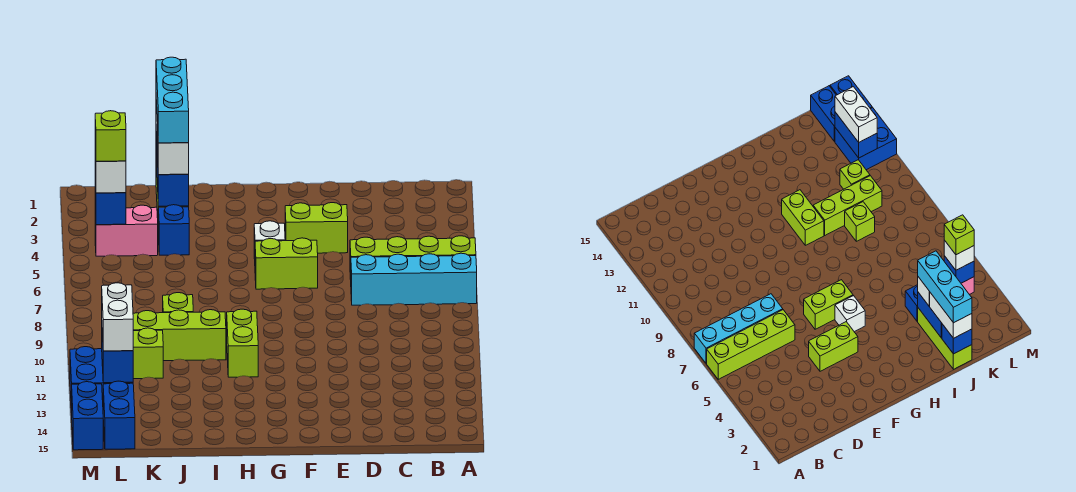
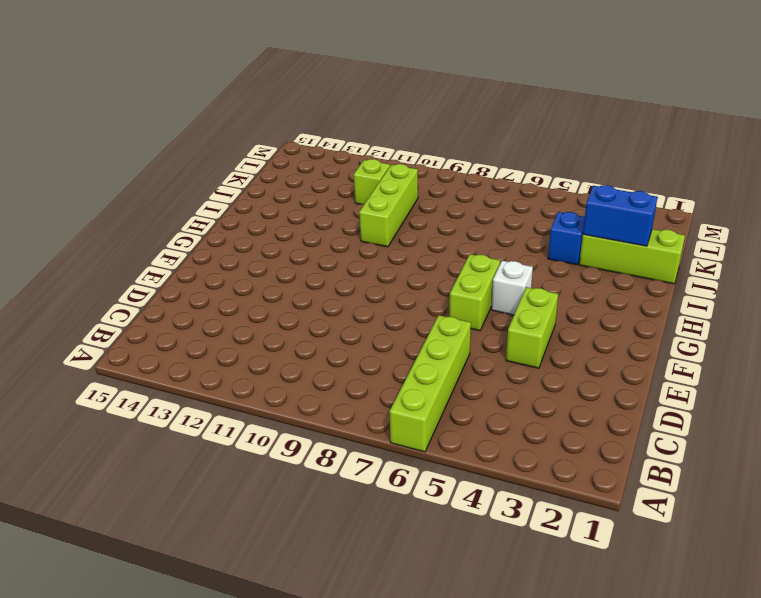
none -> cyan brick A7:D7 level 1
none -> lime brick H10:H11 level 1
none -> lime brick J9 level 1

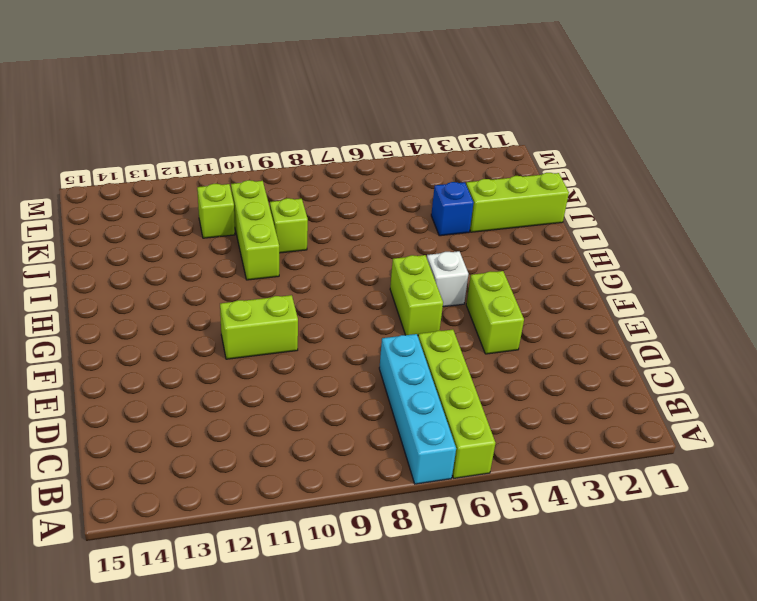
lime brick F10:F11 level 1 -> lime brick H10:H11 level 1
none -> pink brick K4:L4 level 1
none -> blue brick L12:M13 level 1
none -> blue brick L14:L15 level 1

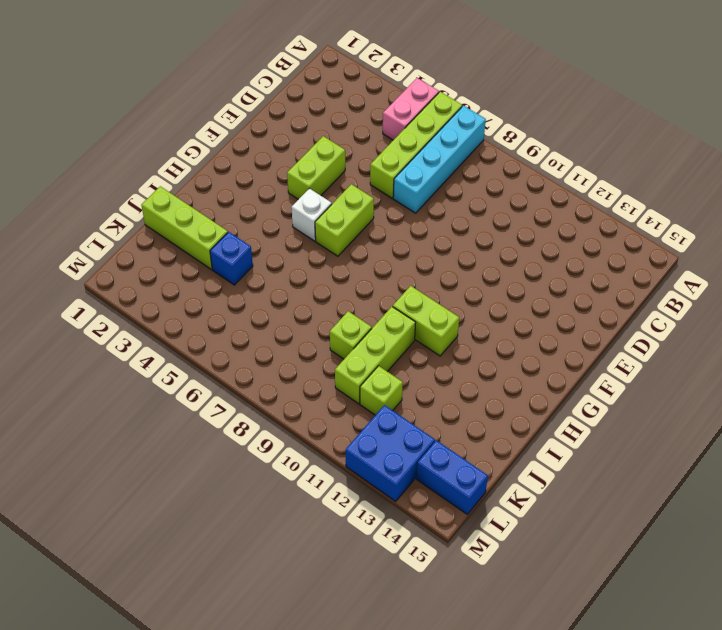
pink brick A5:B5 level 1 -> pink brick K4:L4 level 1
none -> blue brick M14:M15 level 1
none -> blue brick J1 level 2
none -> blue brick J2:J3 level 2

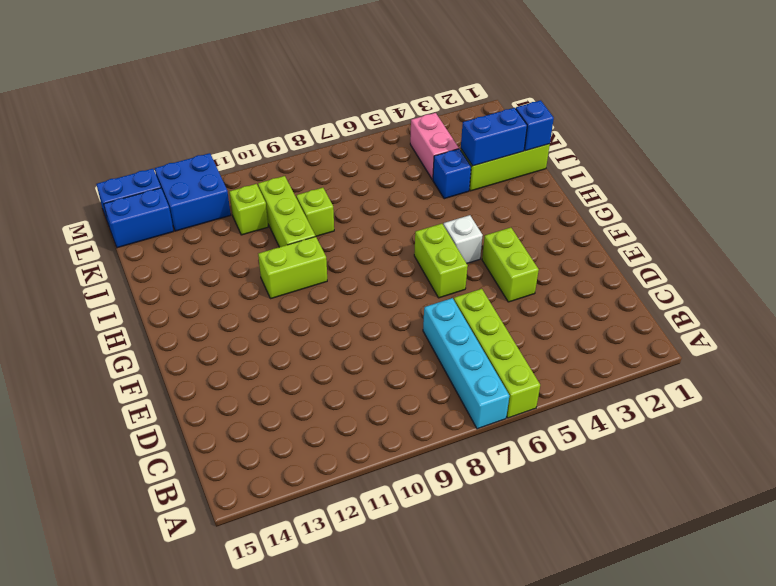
none -> blue brick L4 level 2
none -> blue brick L12:L13 level 2
none -> white brick J1:J2 level 3

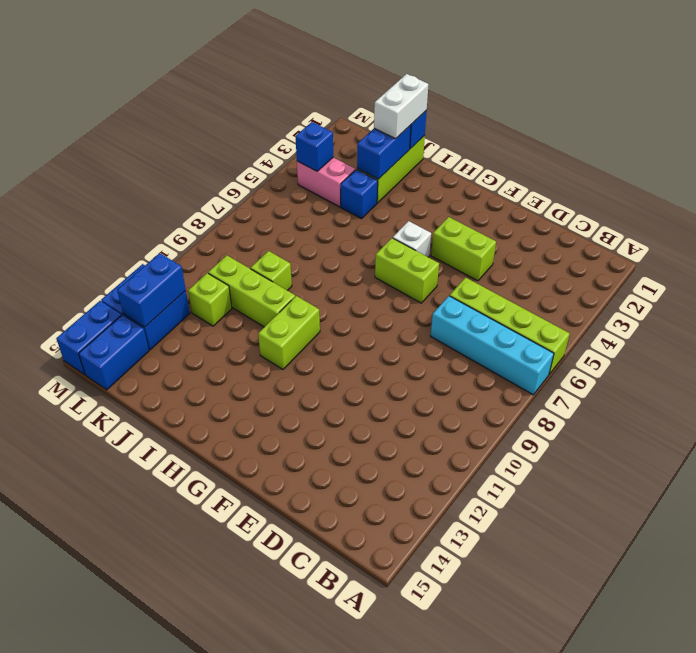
none -> white brick J3 level 3
none -> white brick L4 level 3
none -> white brick L12:L13 level 3

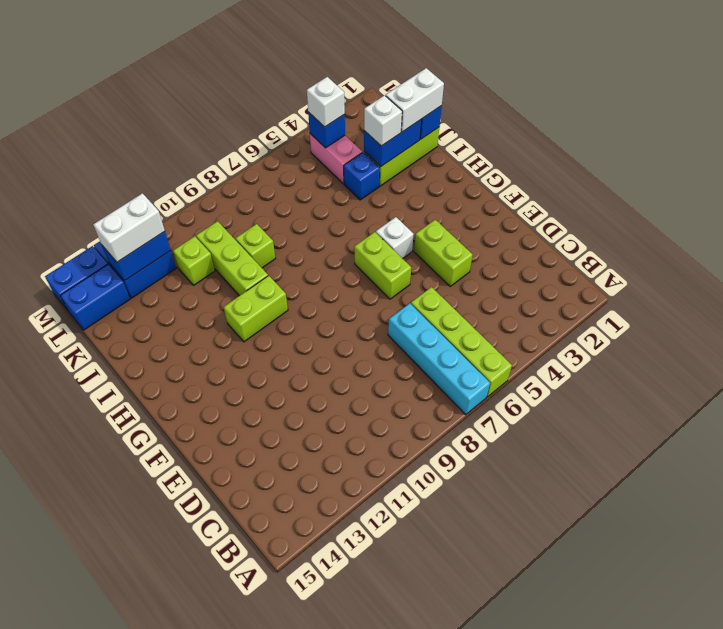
none -> cyan brick J1:J3 level 4
none -> lime brick L4 level 4

